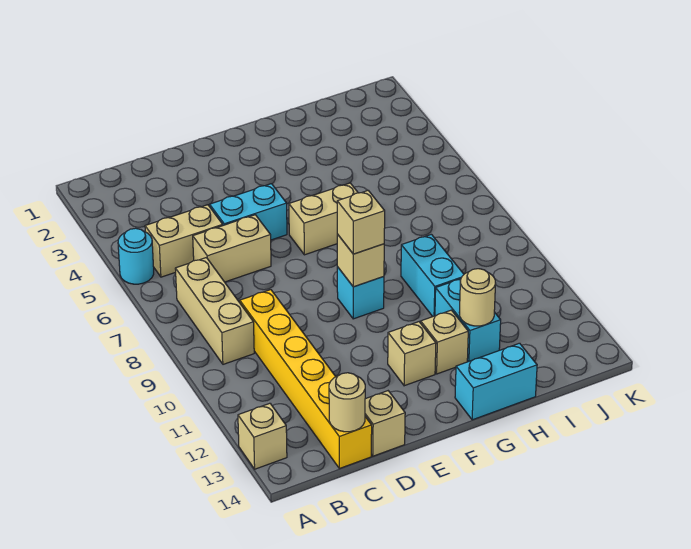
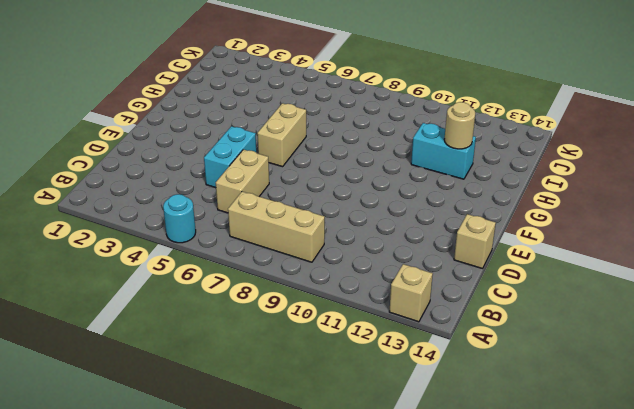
none -> tan brick B5:C5 level 1
none -> yellow brick C9:C14 level 1
none -> cyan brick F9 level 1

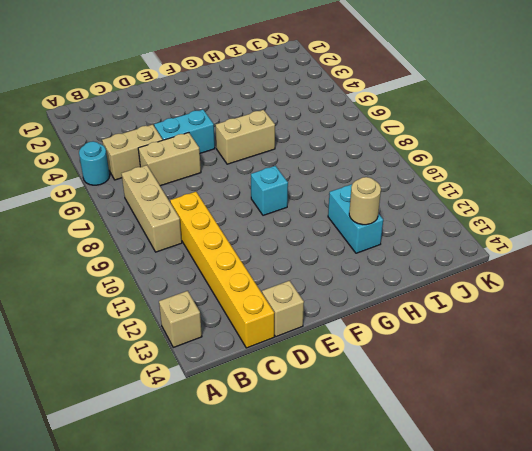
none -> tan brick F12 level 1
none -> tan brick G12 level 1
none -> cyan brick G14:H14 level 1

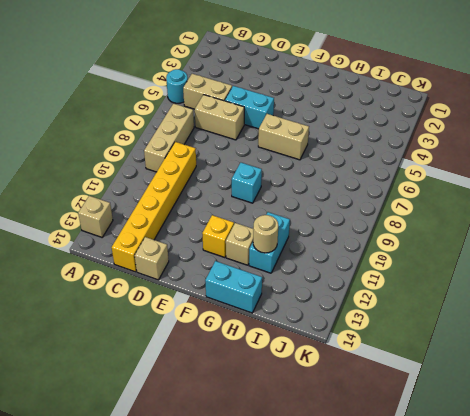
yellow brick F12 level 1 -> tan brick F12 level 1
none -> cyan brick H9:H10 level 1
none -> tan round brick C14 level 2
none -> tan brick F9 level 2

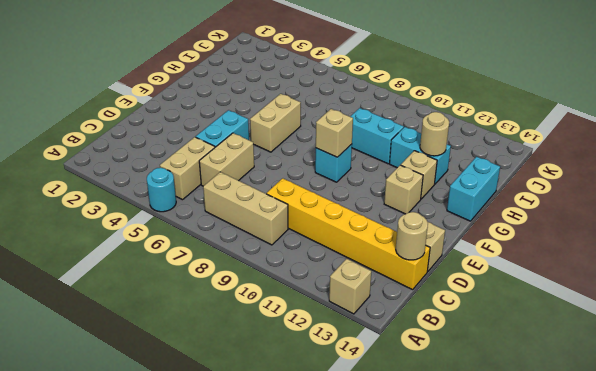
none -> tan brick F9 level 3

